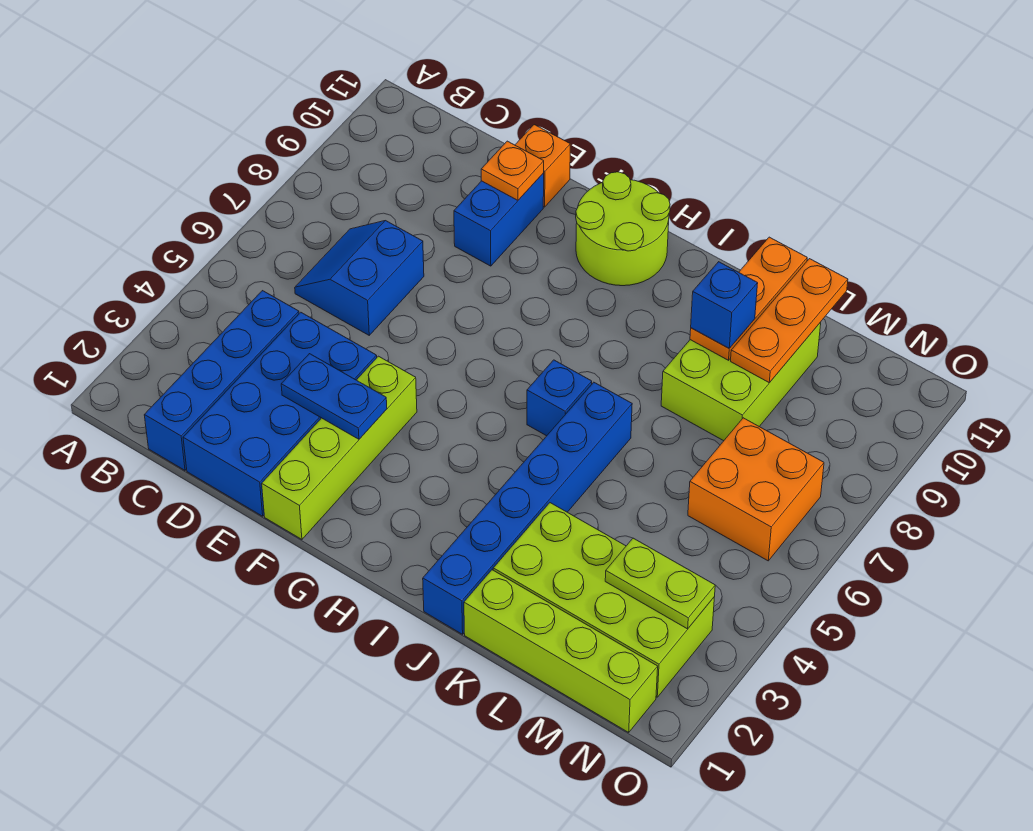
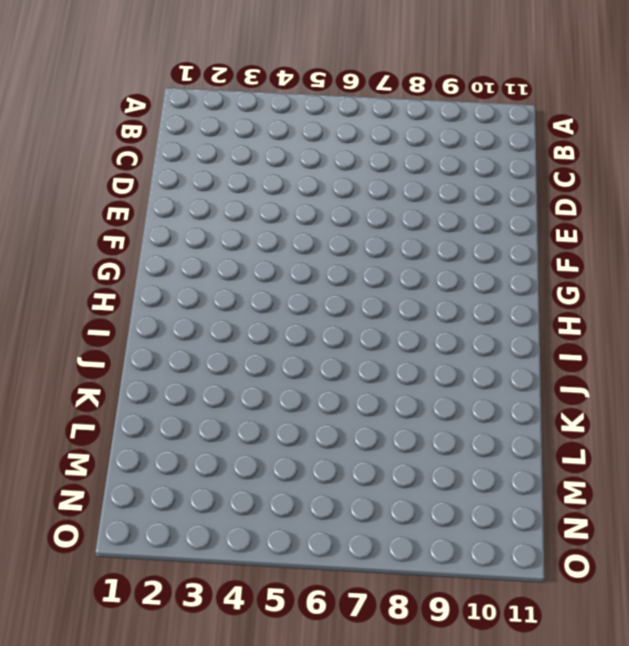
none -> blue brick C1:C4 level 1
none -> blue slope C6:D7 level 1 top D
none -> blue brick D1:E4 level 1

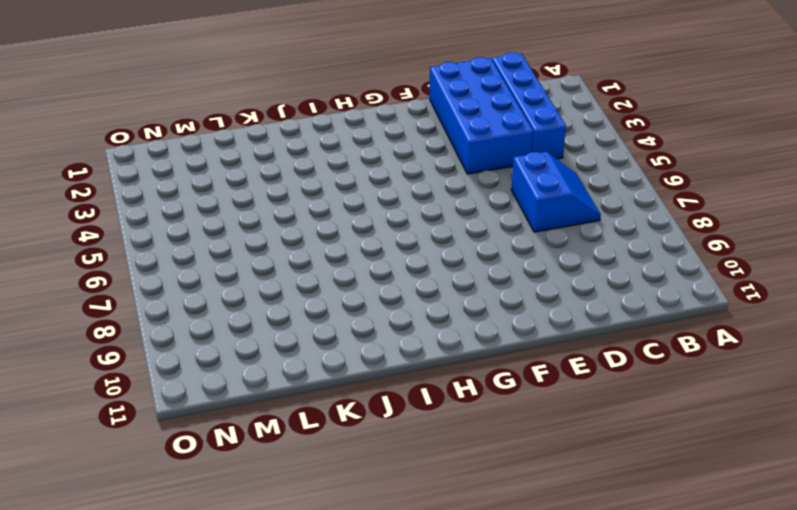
none -> blue brick E9:E10 level 1
none -> orange brick E11 level 1
none -> lime brick F1:F4 level 1

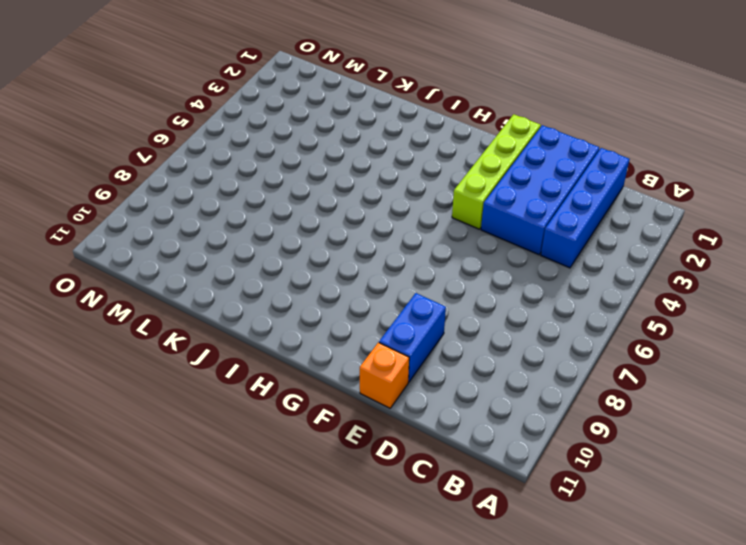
none -> blue slope C6:D7 level 1 top D
none -> lime round brick G10:H11 level 1
none -> blue brick I6 level 1

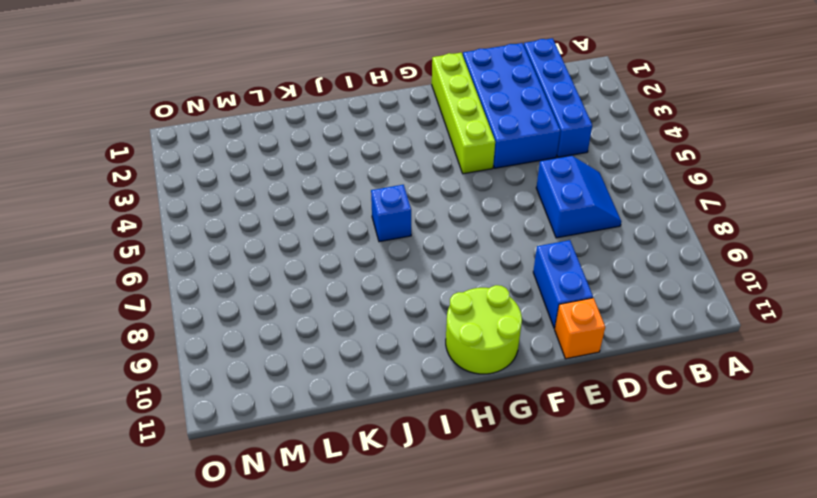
none -> blue brick J1:J6 level 1
none -> lime brick K1:N1 level 1
none -> lime brick K2:N3 level 1

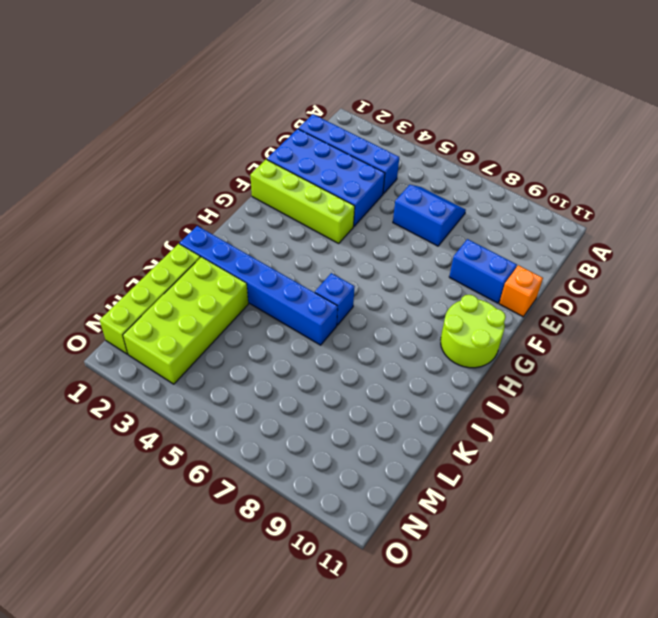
none -> lime brick K8:L10 level 1
none -> orange brick M6:N7 level 1
none -> blue plate E3:F3 level 2

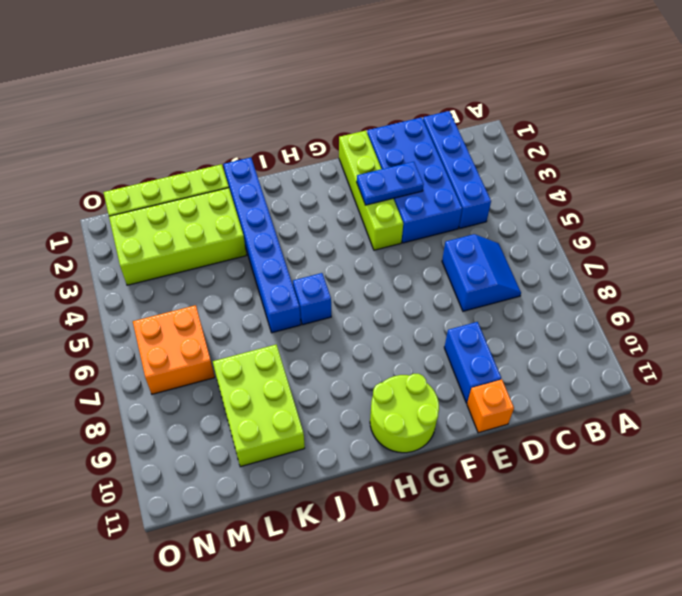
none -> orange plate E10 level 2
none -> orange plate K9:K11 level 2
none -> orange plate L9:L11 level 2

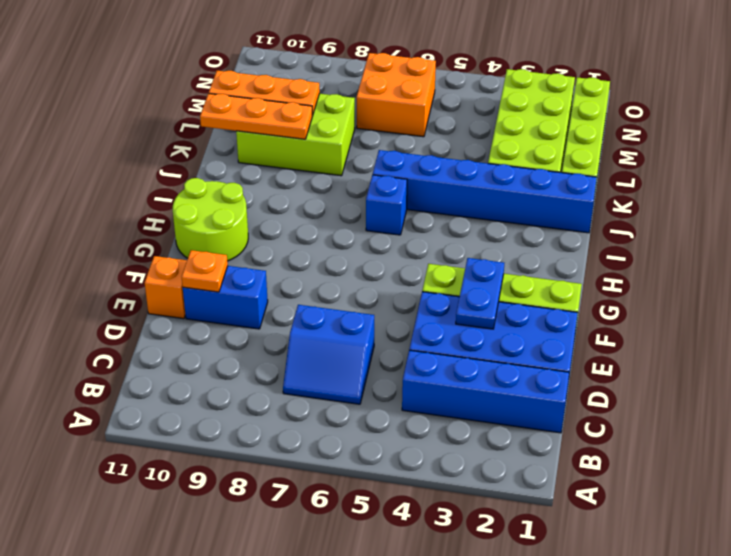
none -> lime plate M3:N3 level 2
none -> blue brick K9 level 3

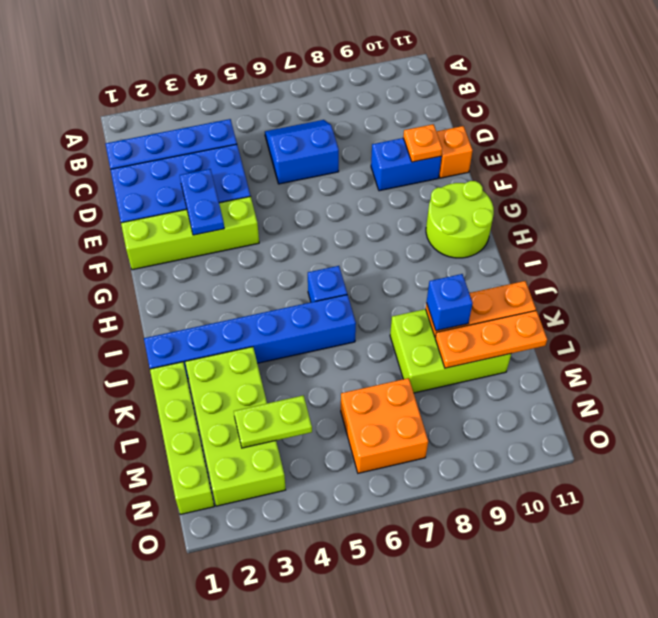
lime plate M3:M4 level 2 -> lime plate M3:N3 level 2

